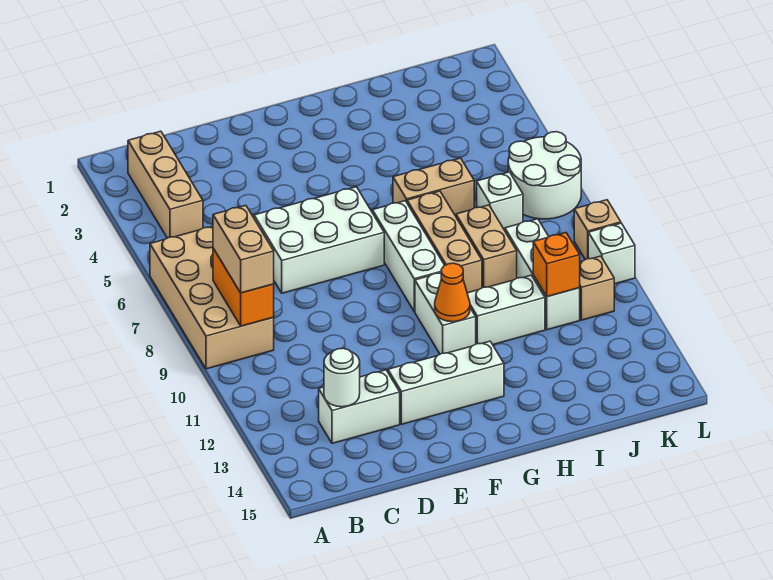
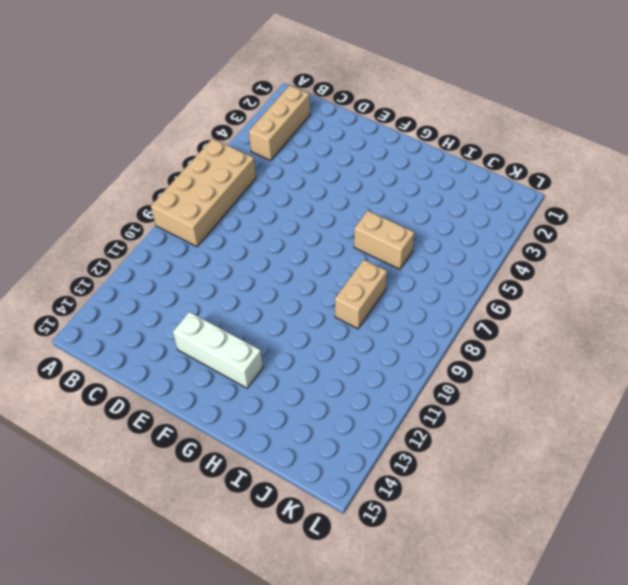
none -> white brick C13:D13 level 1
none -> white brick D6:F7 level 1
none -> white brick G7:G9 level 1

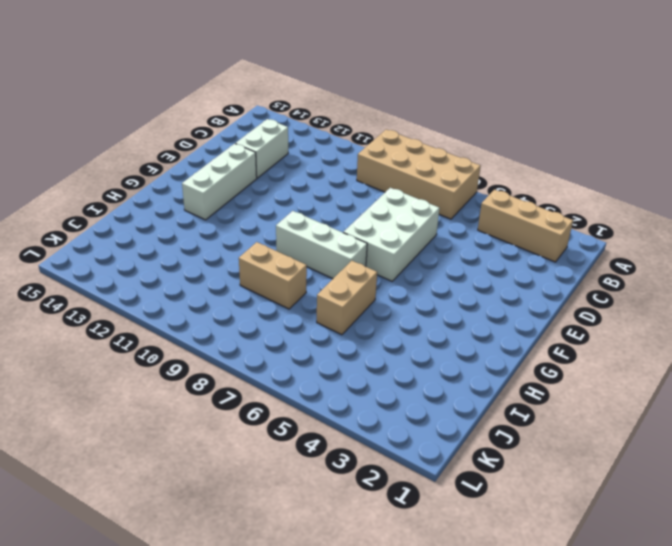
none -> white brick G10:G11 level 1
none -> tan brick H7:H9 level 1
none -> white brick H11:I11 level 1

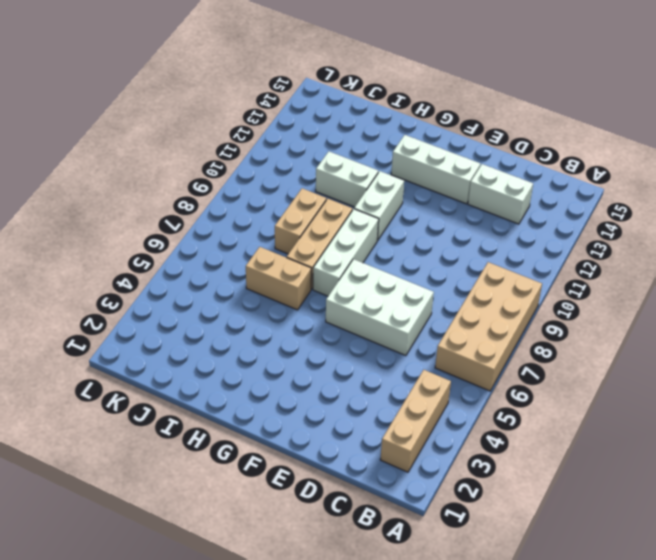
none -> white brick J7 level 1
none -> white brick J9:J11 level 1
none -> white round brick K6:L7 level 1

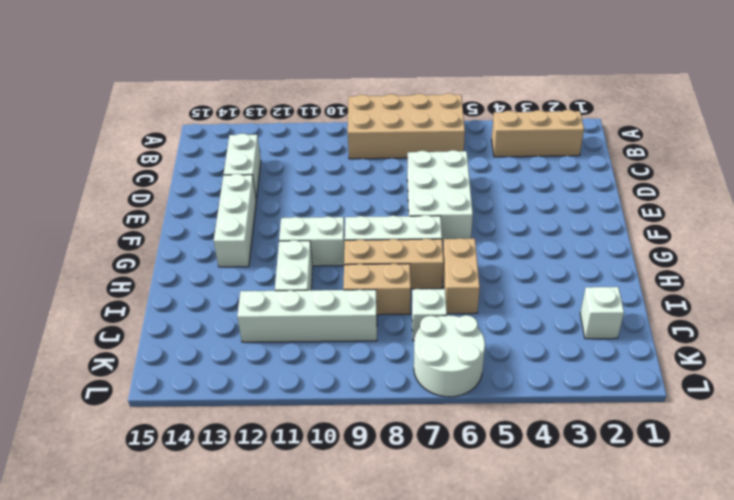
white brick J2 level 1 -> white brick L10 level 1
white brick J9:J12 level 1 -> white brick J9:J11 level 1
none -> tan brick K11 level 1
none -> tan brick L9 level 1
none -> orange brick B8:B9 level 2

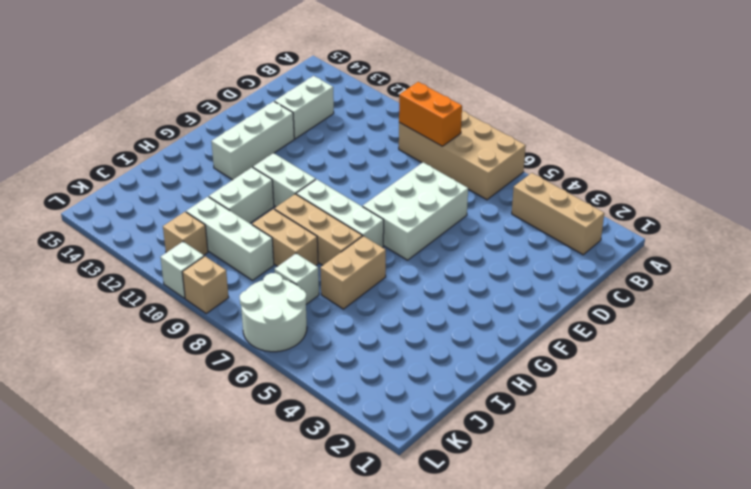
none -> white round brick C13 level 2
none -> orange cone G11 level 2
none -> orange brick J11 level 2

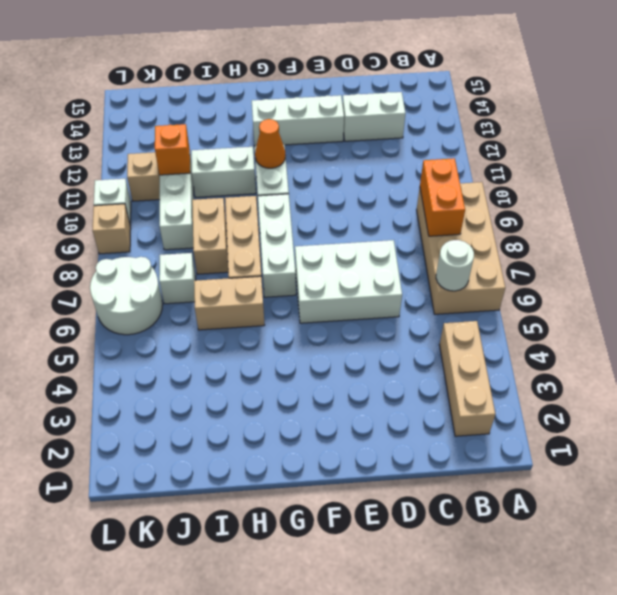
white round brick B6 level 2 -> white round brick C13 level 2
none -> tan brick B8:B9 level 3

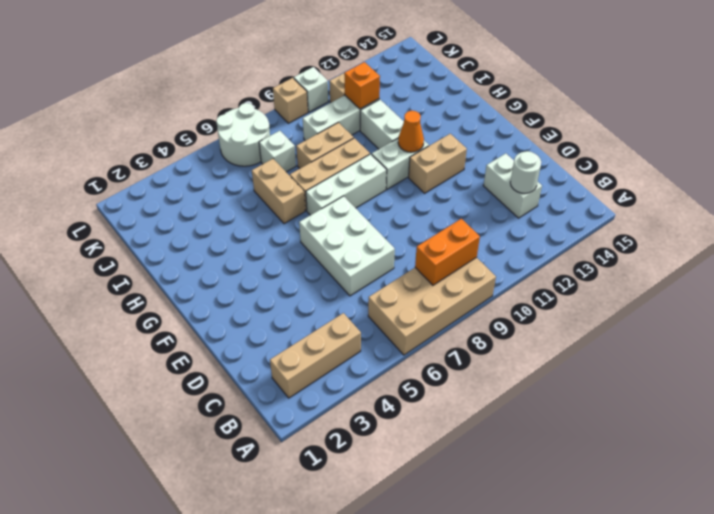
tan brick F11:F12 level 1 -> tan brick B8:B9 level 3
none -> white brick E13:G13 level 1

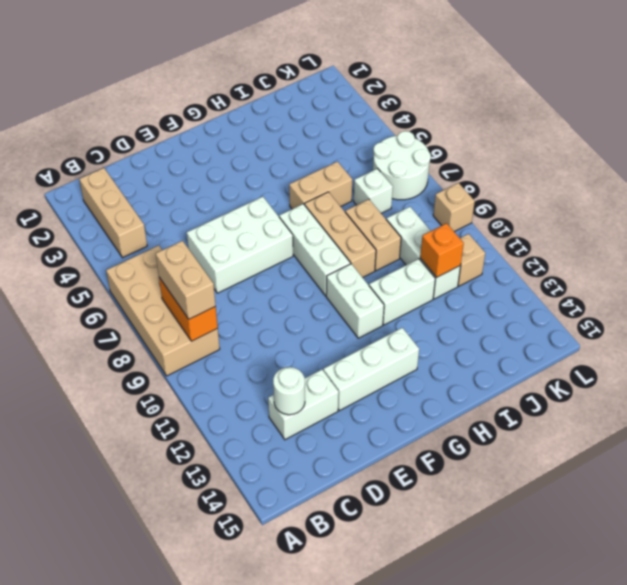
none -> white brick L10 level 1
none -> orange cone G11 level 2

